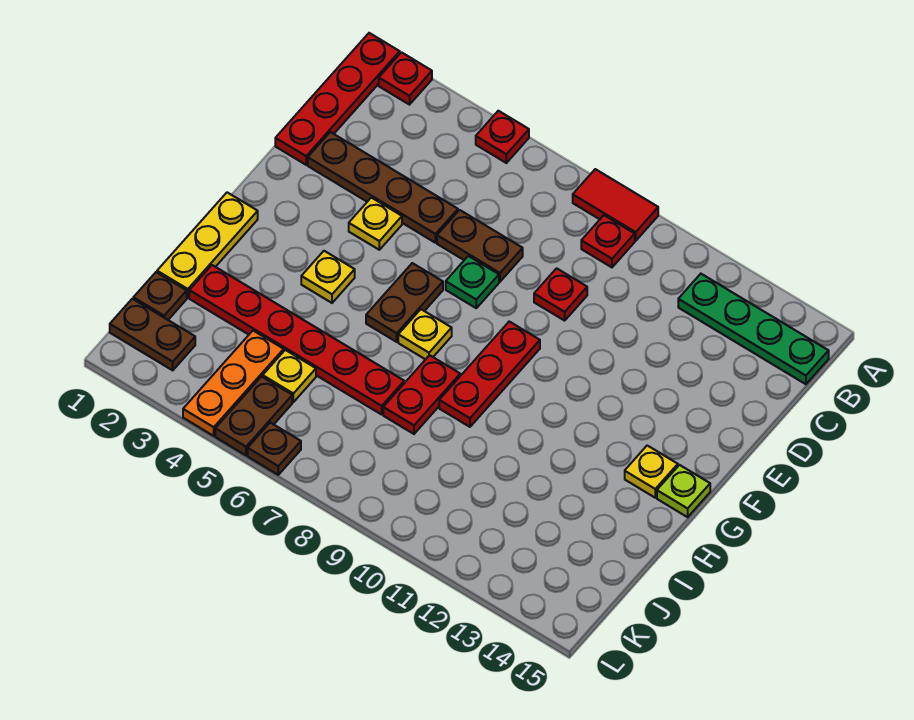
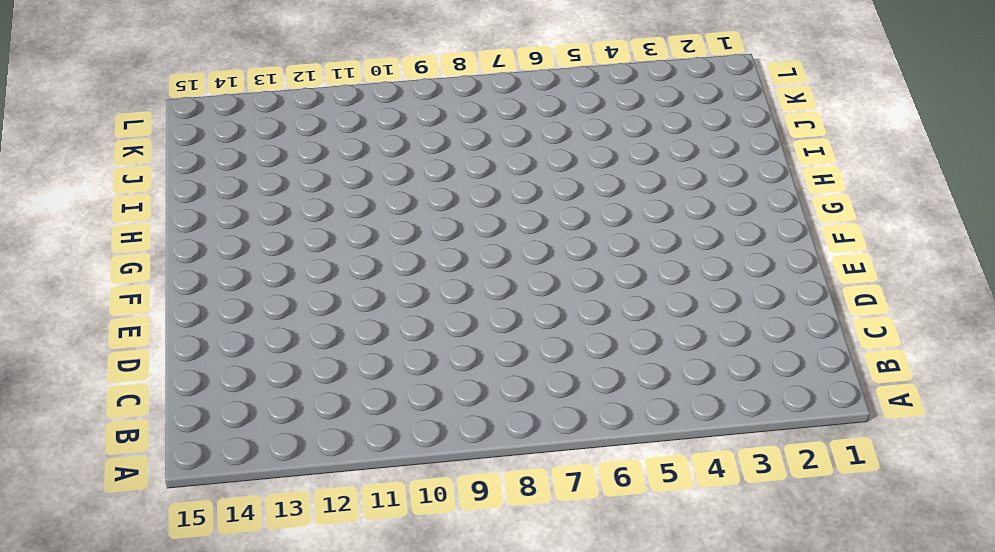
none -> red plate A1:D1 level 1
none -> red plate A2 level 1
none -> red plate A5 level 1

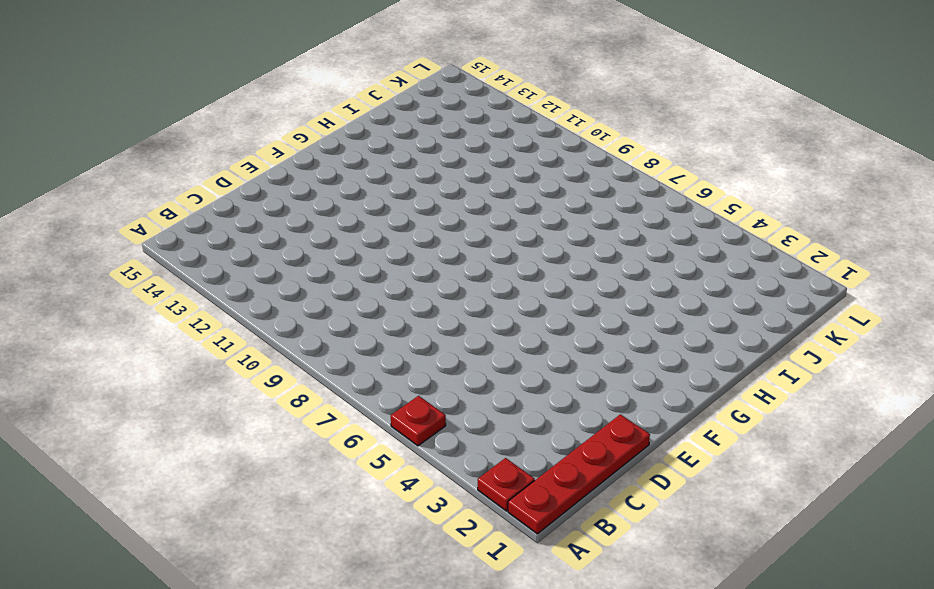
none -> red tile A8:A9 level 1
none -> red plate B9 level 1
none -> green plate B12:B15 level 1

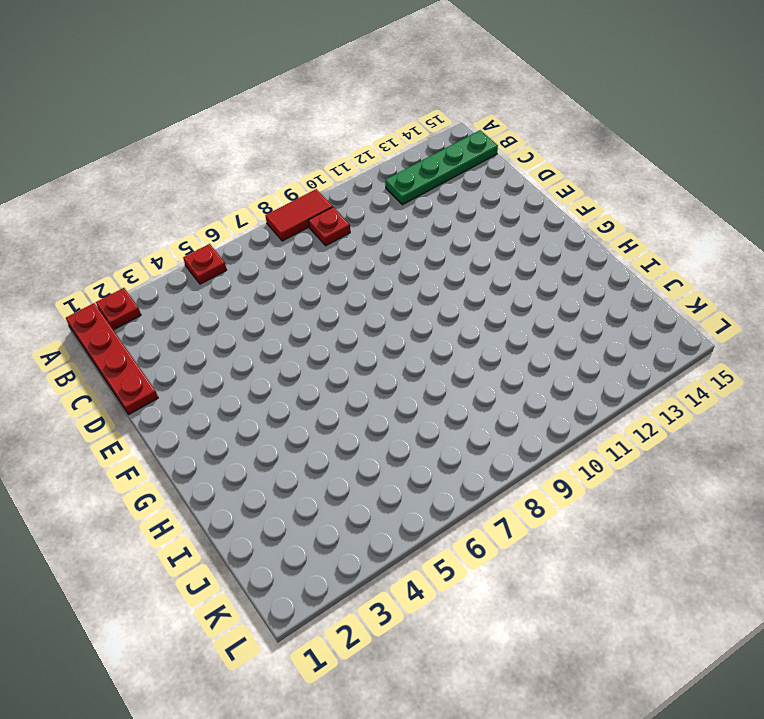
none -> brown plate D2:D5 level 1
none -> brown plate D6:D7 level 1
none -> red plate D9 level 1

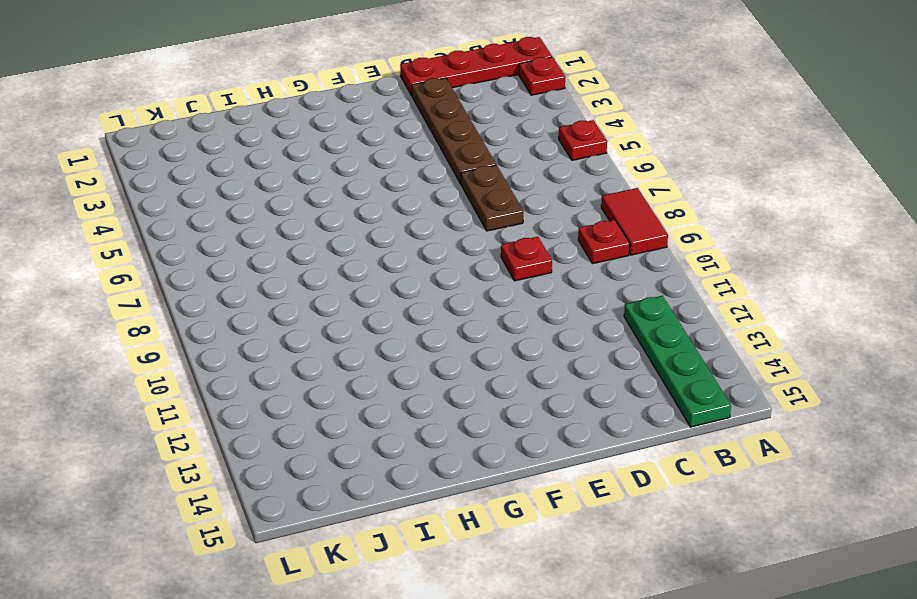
none -> yellow plate E4 level 1
none -> green plate E7 level 1
none -> brown plate F6:G6 level 1

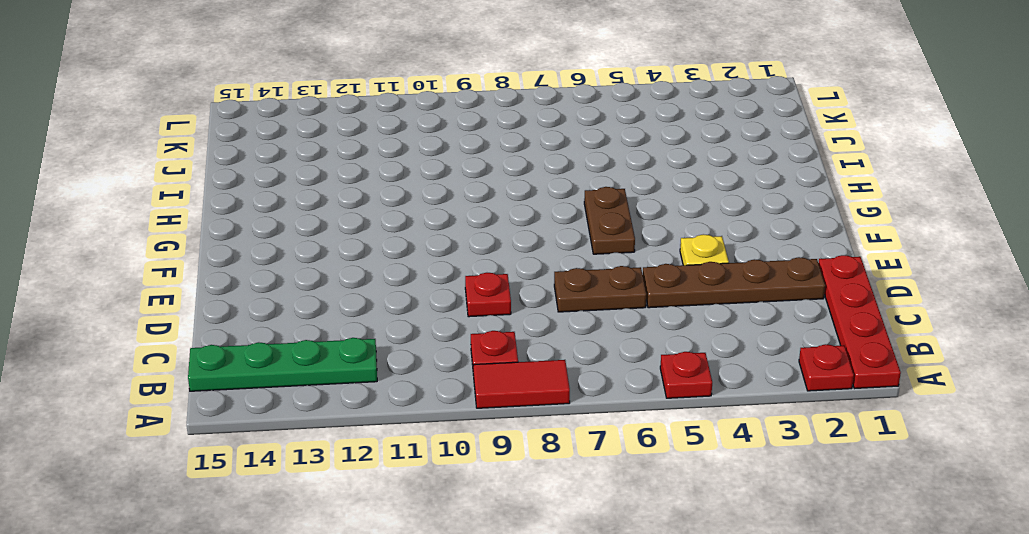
none -> green plate E7 level 1
none -> red plate F9:H9 level 1
none -> yellow plate G1:I1 level 1

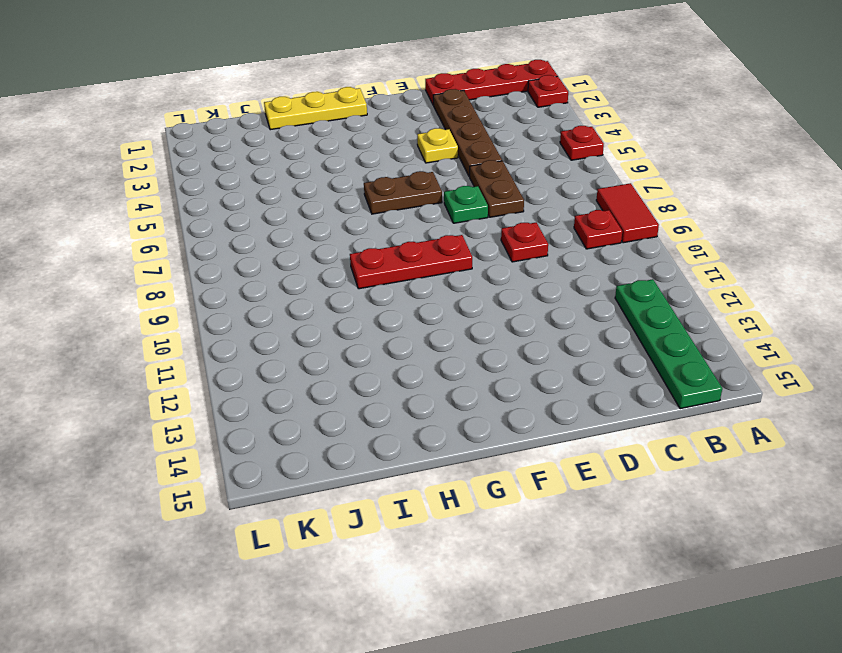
none -> yellow plate G4 level 1
none -> yellow plate G7 level 1
none -> yellow plate G14 level 1

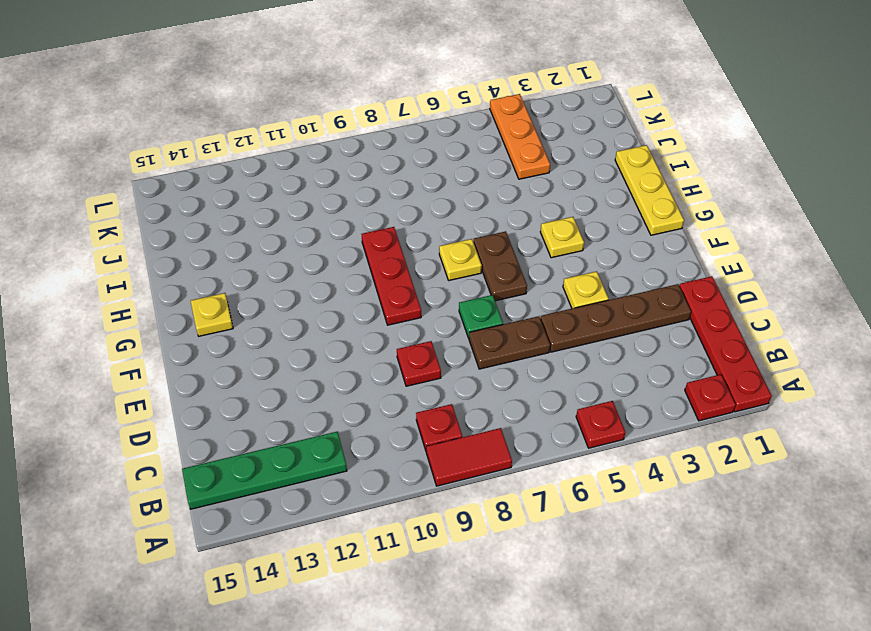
none -> lime plate G15 level 1
none -> red plate H8:I8 level 1
none -> red plate I2:I7 level 1

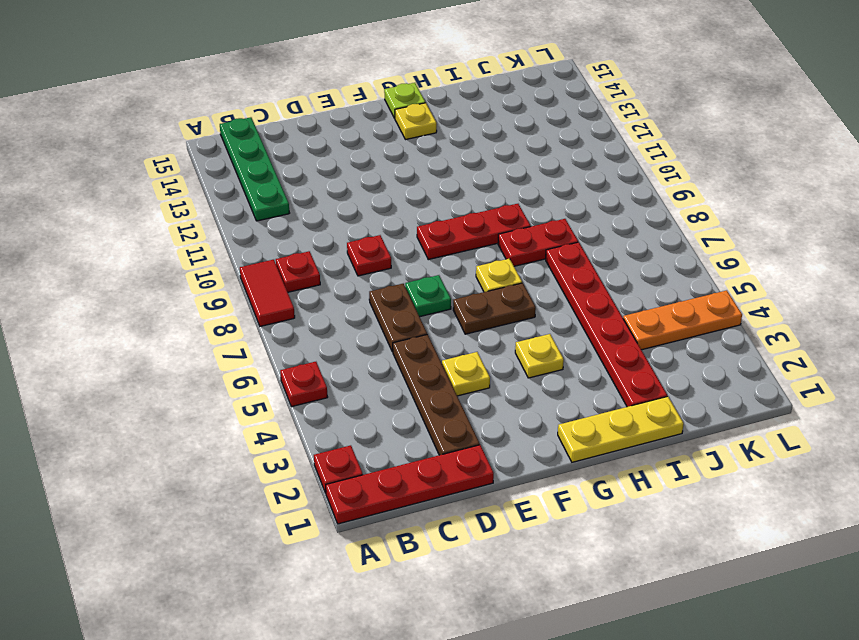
none -> brown plate J1 level 1
none -> yellow plate J5 level 1
none -> brown plate K1:K2 level 1

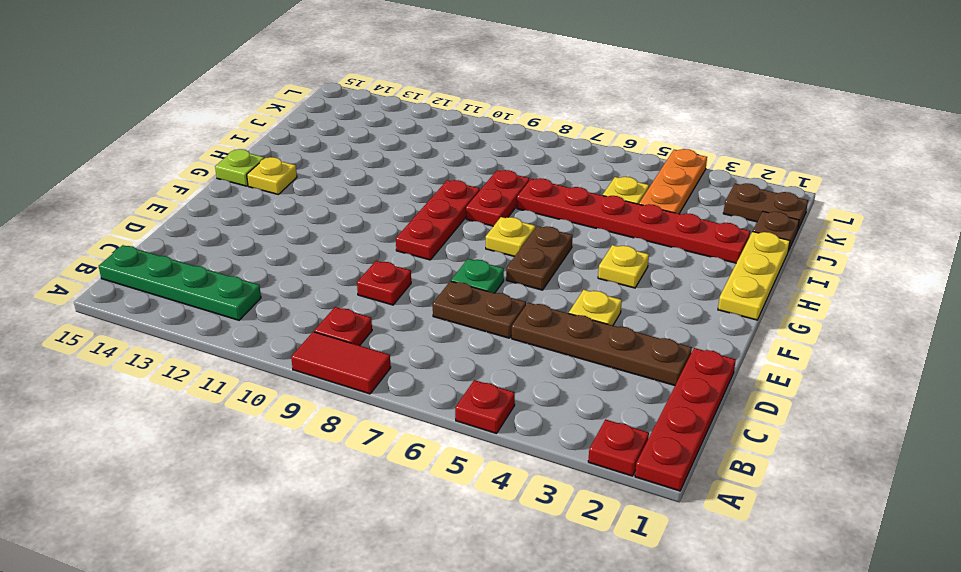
none -> brown plate K5:L5 level 1
none -> brown plate L6 level 1

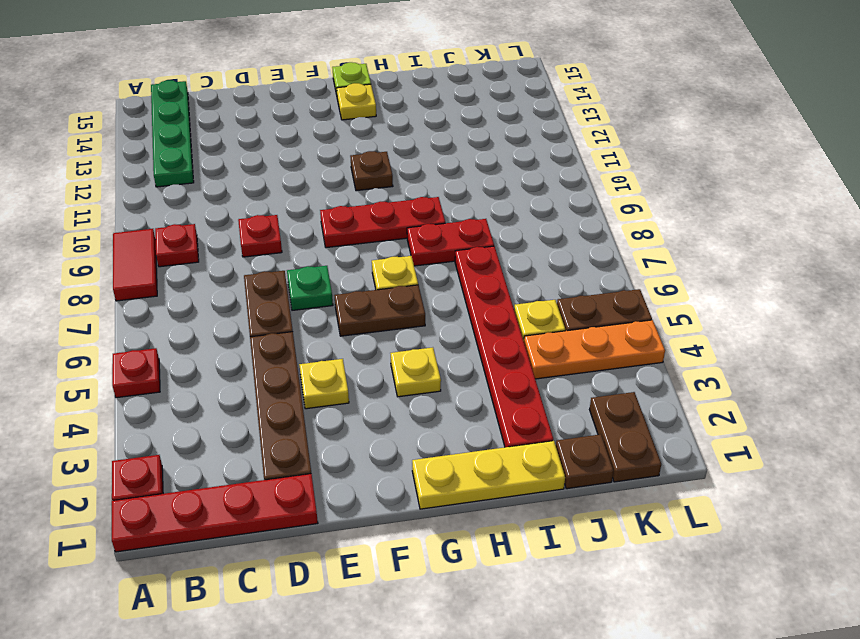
brown plate G11 level 1 -> brown plate L6 level 1

